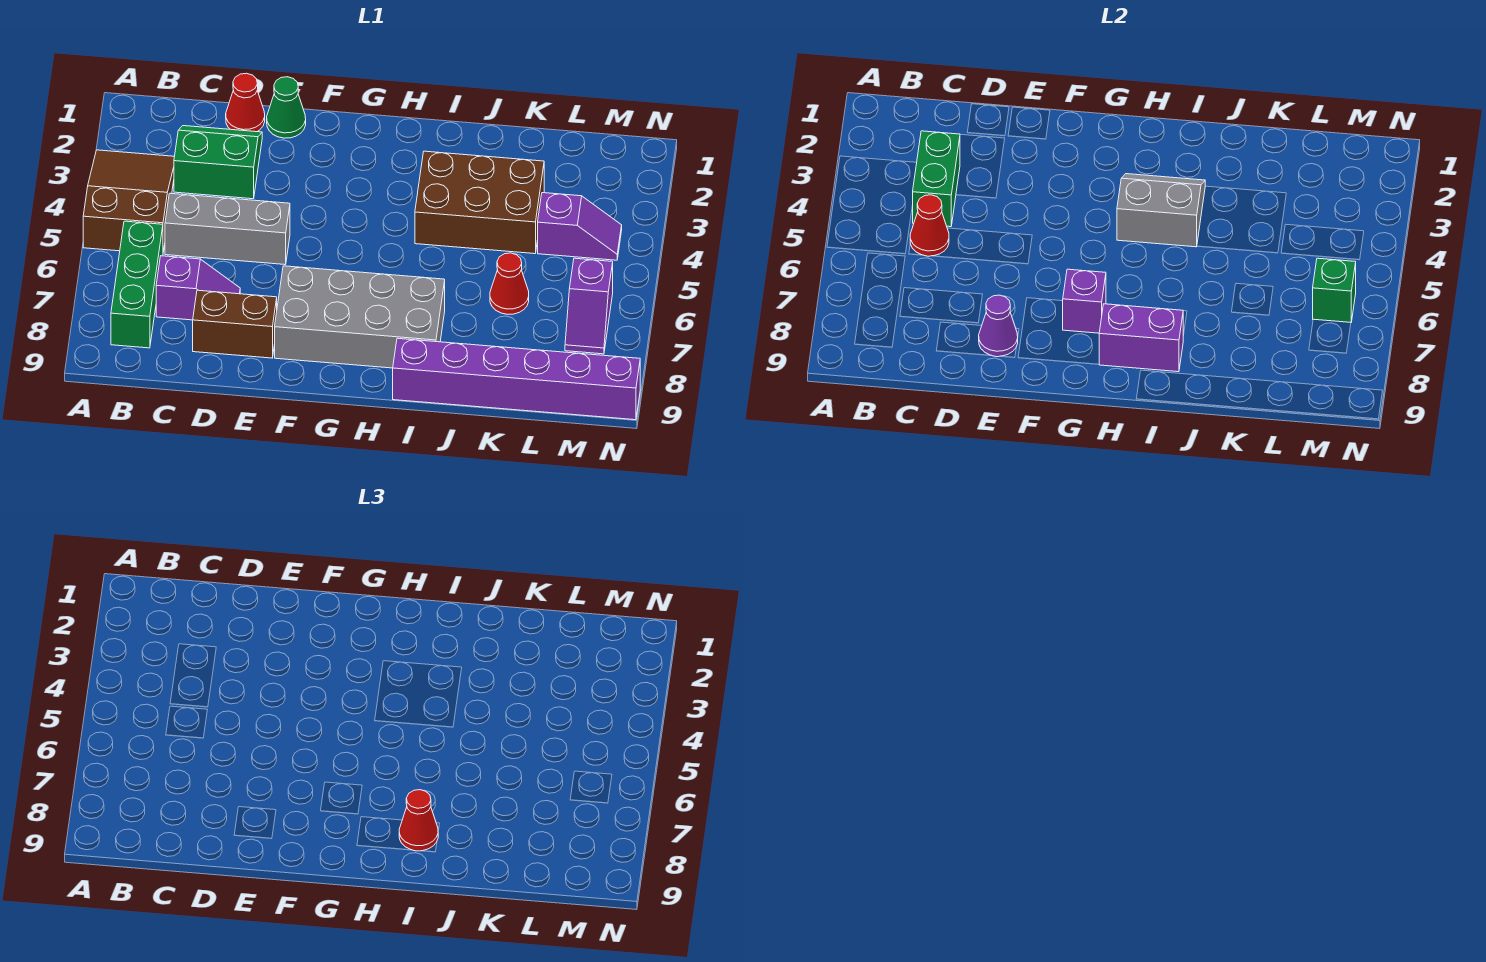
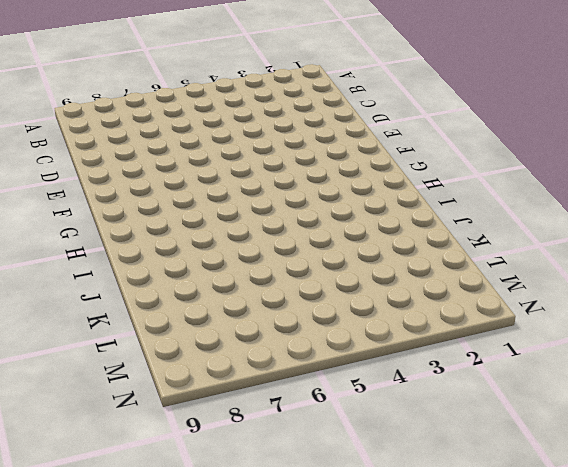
none -> brown slope A3:B5 level 1 top 5
none -> green brick B6:B8 level 1
none -> green slope C2:D3 level 1 top 3

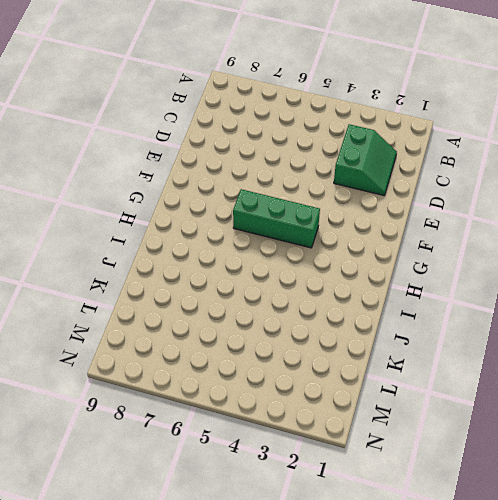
green brick G4:G6 level 1 -> green brick B6:B8 level 1
none -> brown slope A3:B5 level 1 top 5
none -> grey brick C5:E5 level 1
none -> purple slope C7:D7 level 1 top C

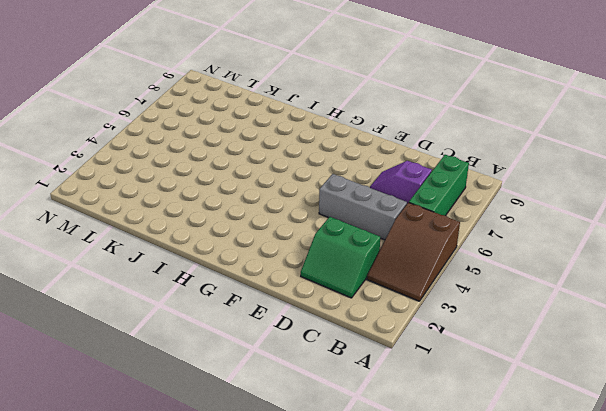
none -> red cone D1 level 1
none -> brown brick D8:E8 level 1
none -> green cone E1 level 1

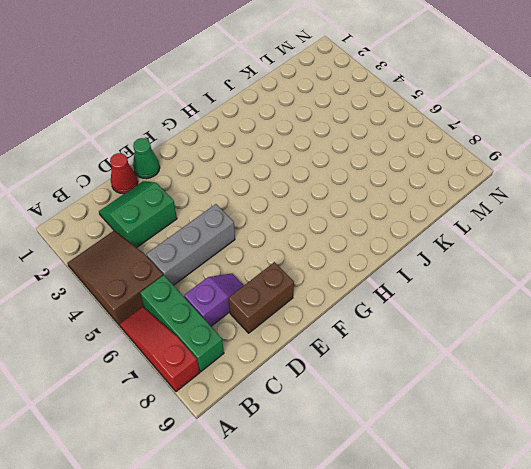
red slope A6:A8 level 1 top 8 -> none
none -> grey brick F7:I8 level 1
none -> brown brick I3:K4 level 1
none -> purple brick I9:N9 level 1

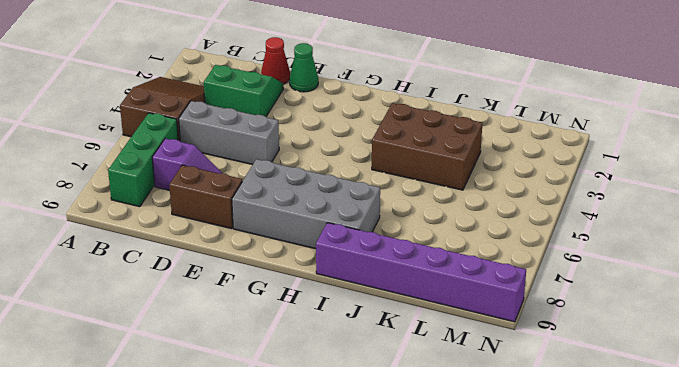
none -> red cone K6 level 1
none -> purple slope L4:M4 level 1 top L
none -> purple slope M6:M7 level 1 top 6

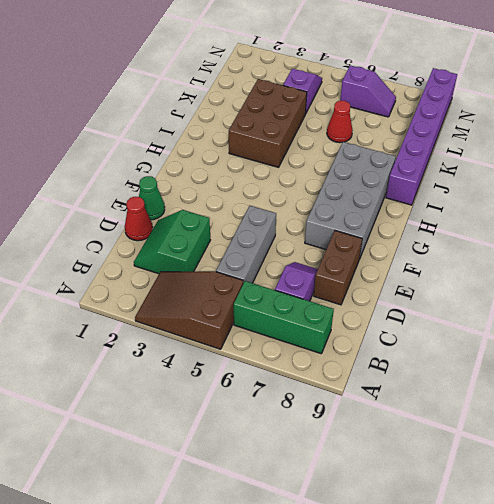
none -> green brick C3:C4 level 2
none -> red cone C5 level 2
none -> purple cone E8 level 2

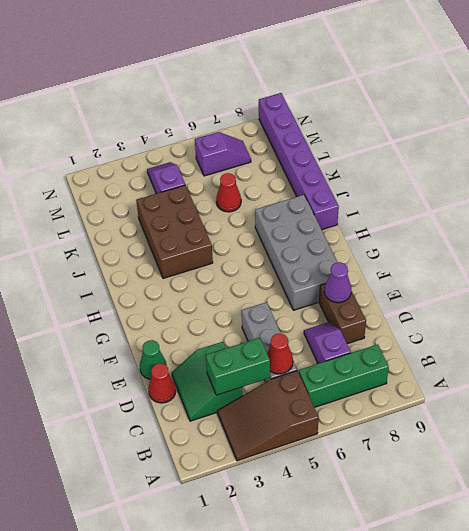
none -> purple brick G7 level 2
none -> grey slope H3:I4 level 2 top 4
none -> purple brick H8:I8 level 2

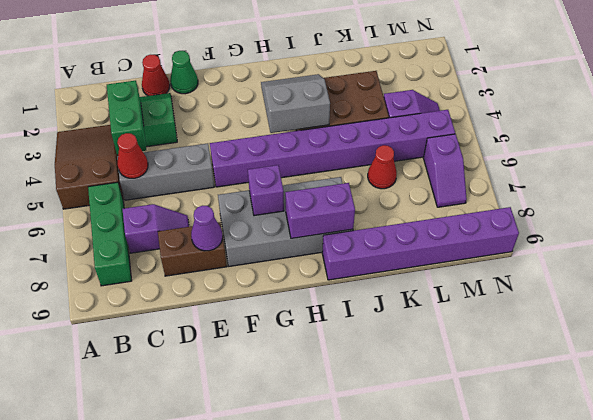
purple brick F5:M5 level 1 -> none
none -> green brick M6 level 2
none -> red cone I8 level 3

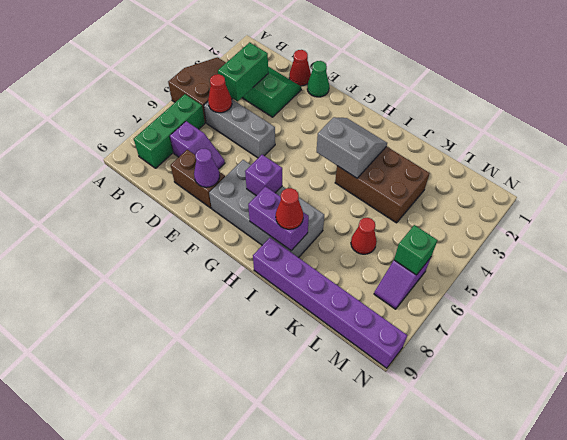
none -> purple slope L4:M4 level 1 top L

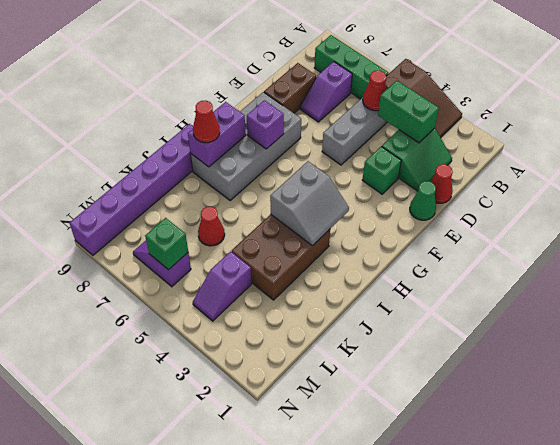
green brick E3 level 1 -> none
none -> purple cone E8 level 2

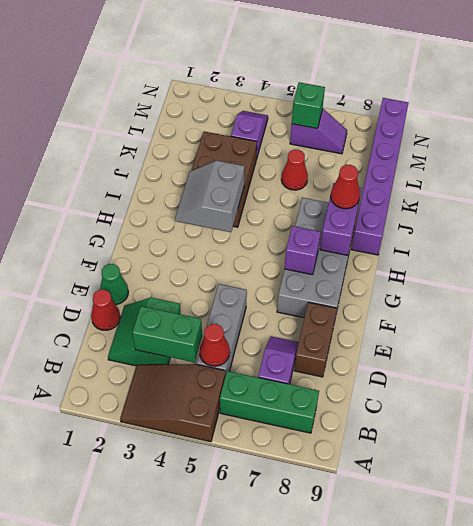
none -> purple cone E8 level 2

